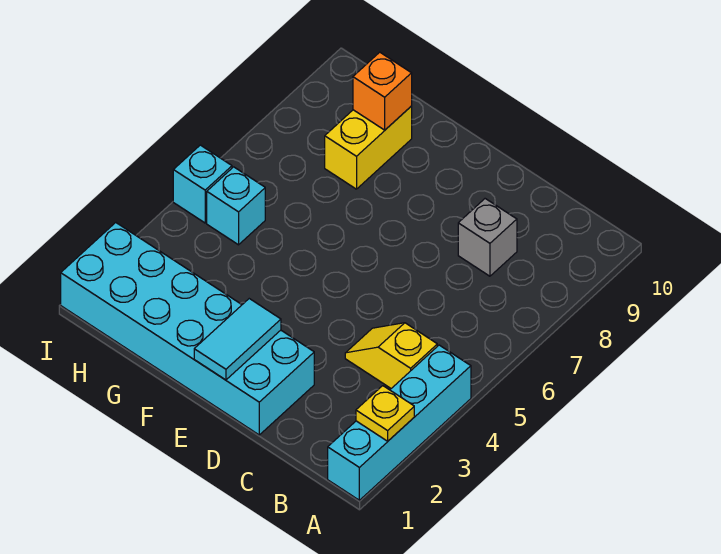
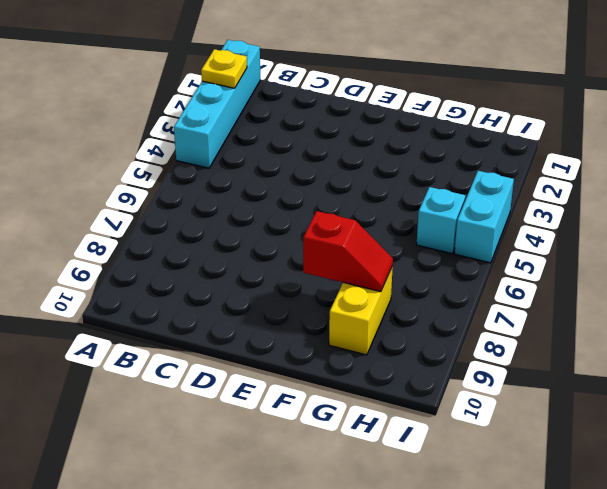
red slope F8:G8 level 2 top F -> none
cyan brick I4:I5 level 1 -> cyan brick I5 level 1
none -> yellow slope B4:C4 level 1 top B
none -> grey brick C8 level 1

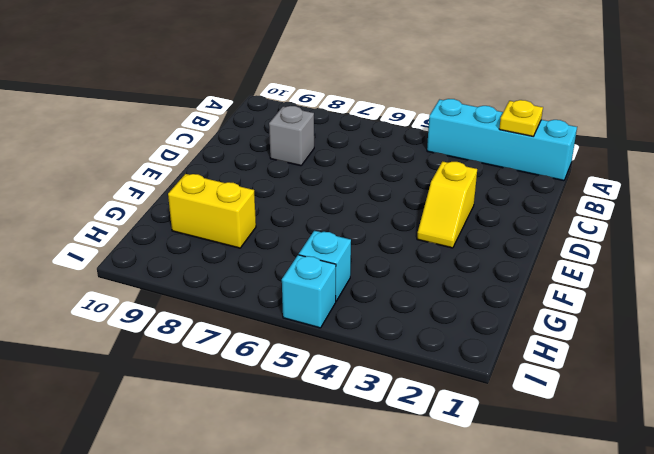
yellow slope D3:E3 level 1 top D -> yellow slope B4:C4 level 1 top B
none -> cyan brick D1:I2 level 1
none -> cyan tile E1:E2 level 2

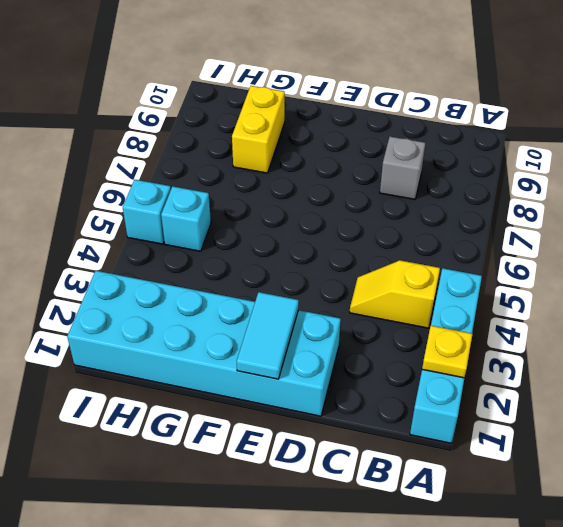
none -> orange brick G9 level 2

